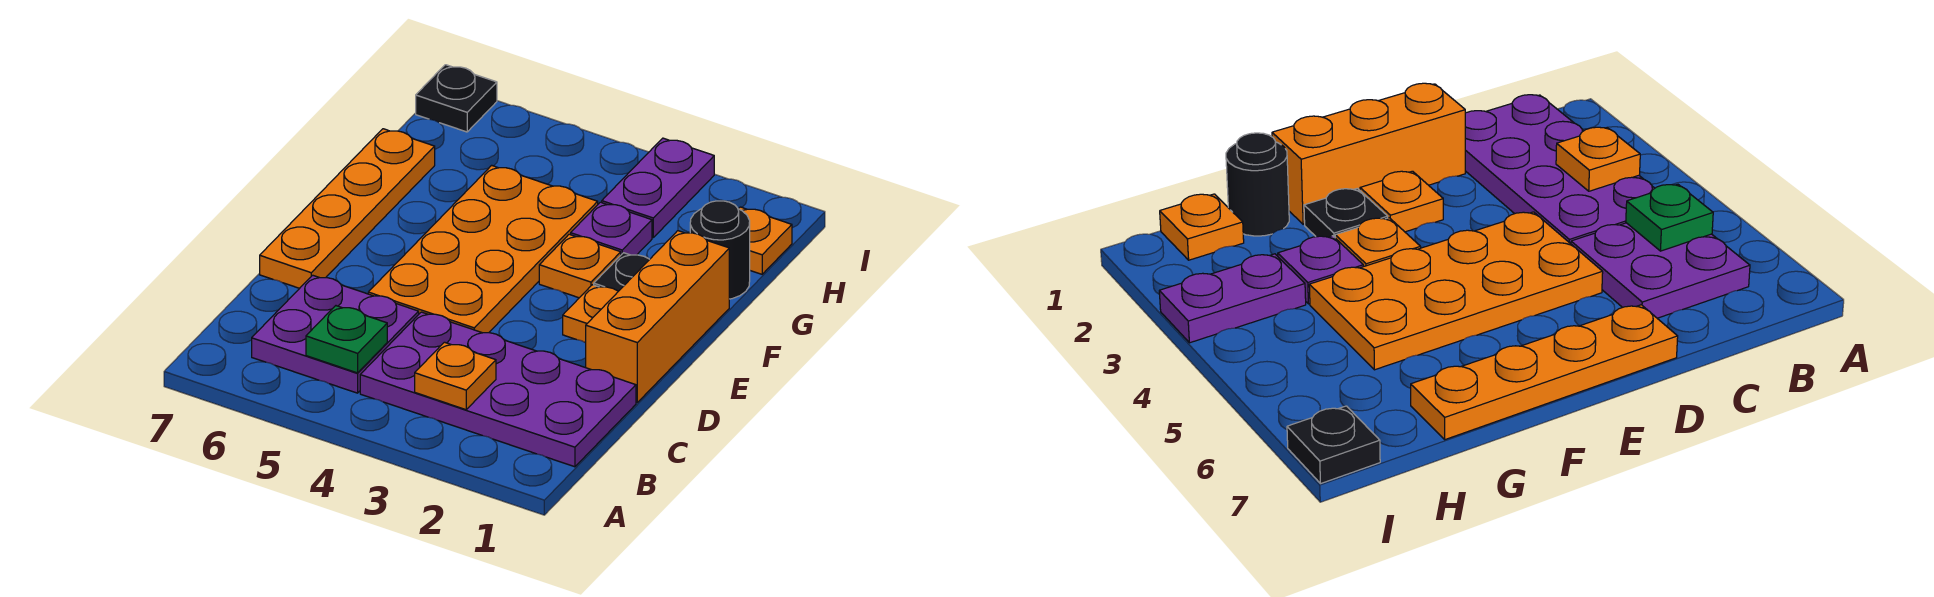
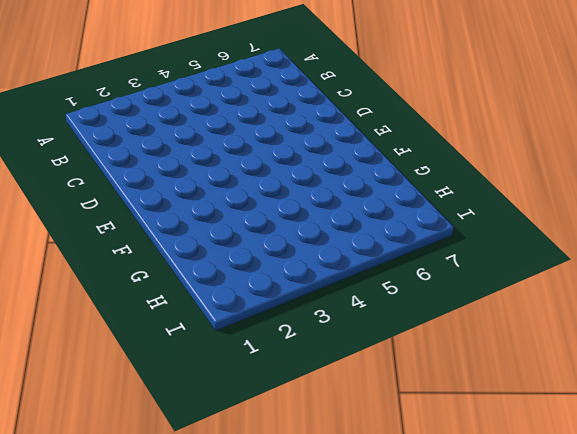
none -> purple plate B1:C4 level 1
none -> purple plate B5:C6 level 1
none -> orange brick D1:F1 level 1

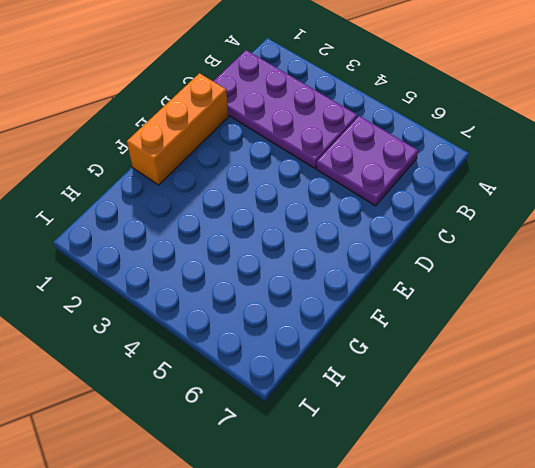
none -> orange plate D4:G5 level 1
none -> orange plate D7:G7 level 1
none -> orange plate E2 level 1

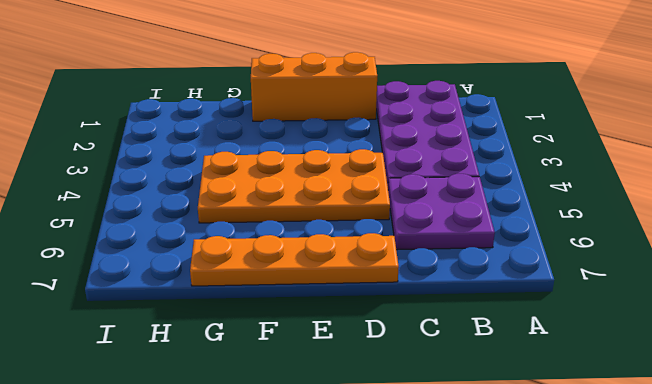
none -> orange plate E2 level 1
none -> black plate F2 level 1
none -> orange plate F3 level 1

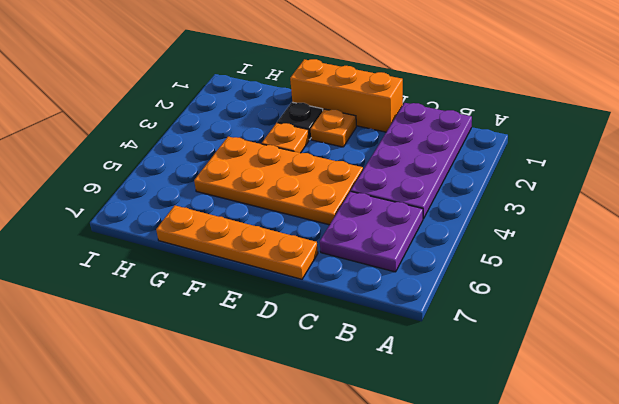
none -> black round brick G1 level 1
none -> purple plate G3 level 1
none -> orange plate H1 level 1

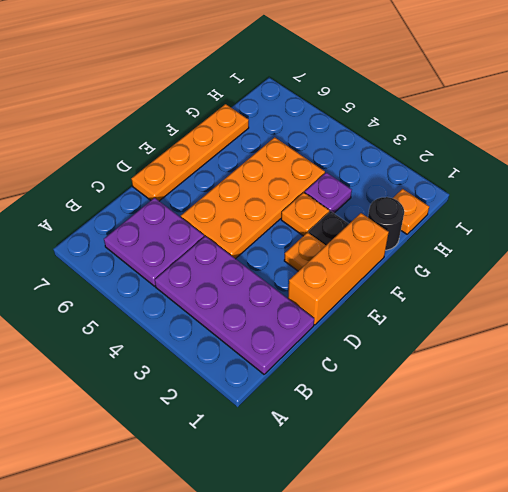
none -> purple plate H3:I3 level 1
none -> black plate I7 level 1
none -> orange plate B3 level 2

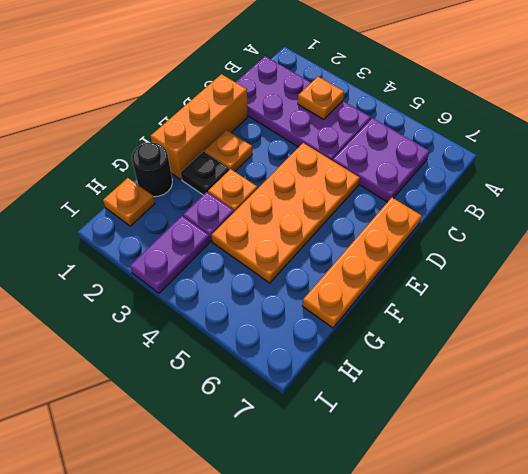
none -> black plate I7 level 1
none -> green plate B5 level 2

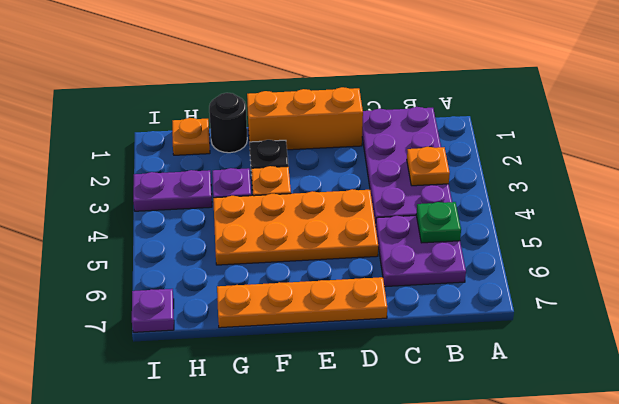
purple plate I7 level 1 -> black plate I7 level 1
none -> orange plate E2 level 1

